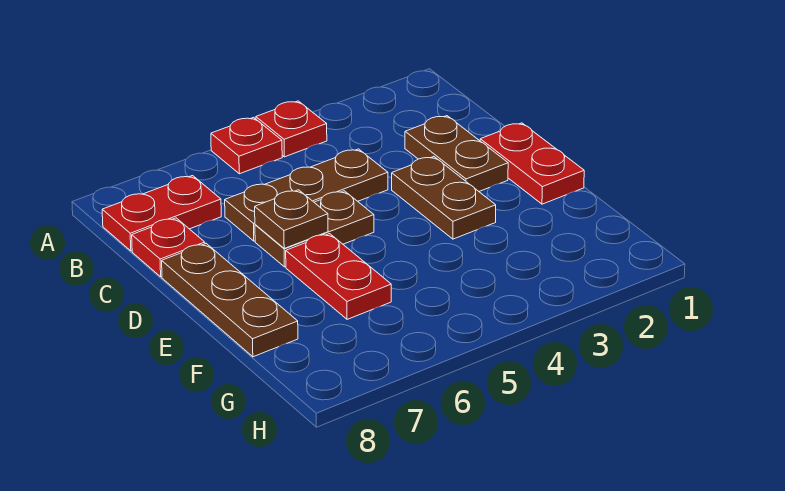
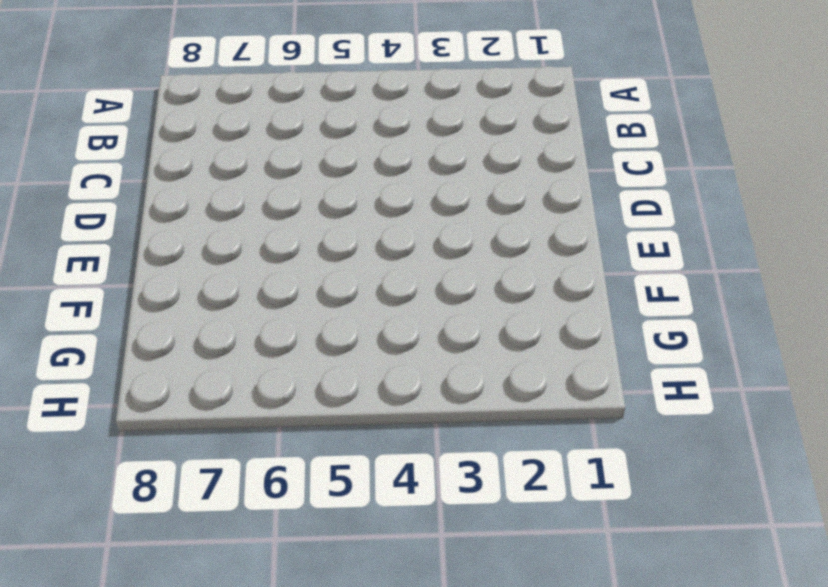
none -> red plate A4 level 1
none -> red plate A5 level 1
none -> red plate B7:B8 level 1

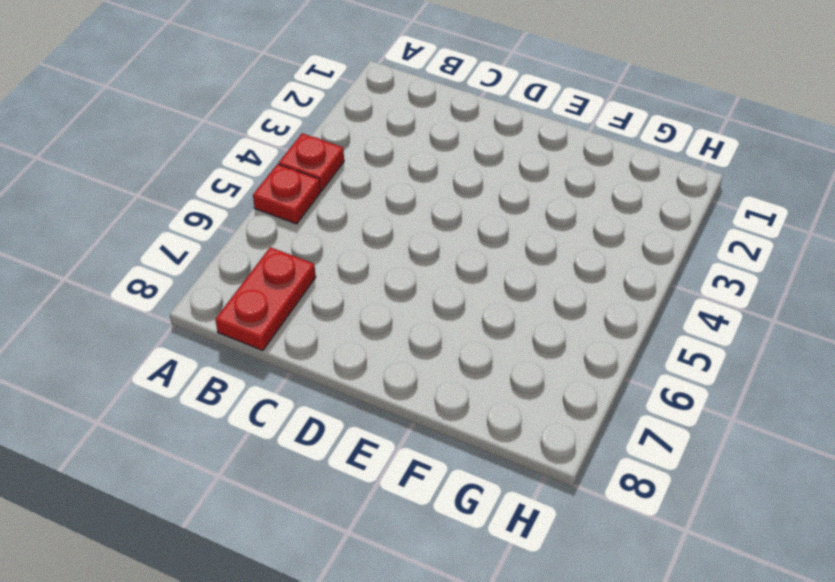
none -> brown plate C2:D2 level 1
none -> brown plate C4:C6 level 1
none -> red plate C8 level 1

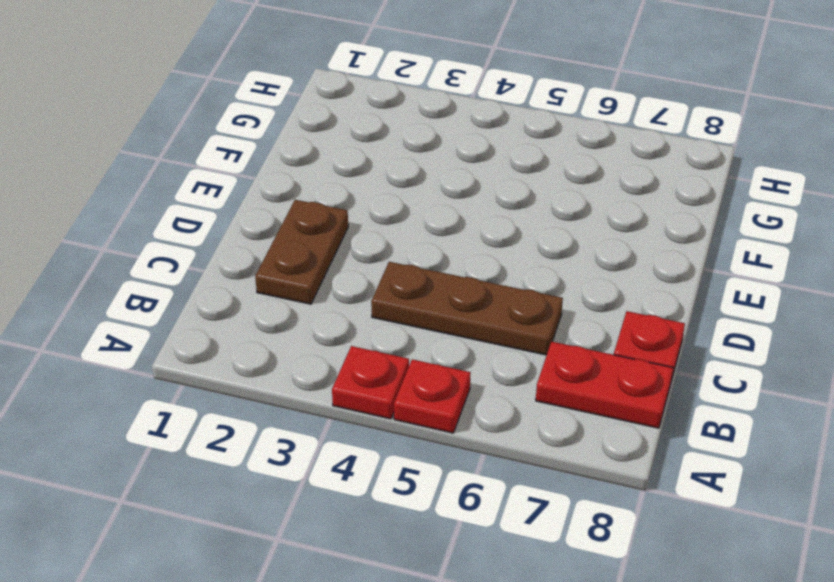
none -> red plate D1:E1 level 1
none -> brown plate D3:E3 level 1
none -> brown plate D5:D6 level 1

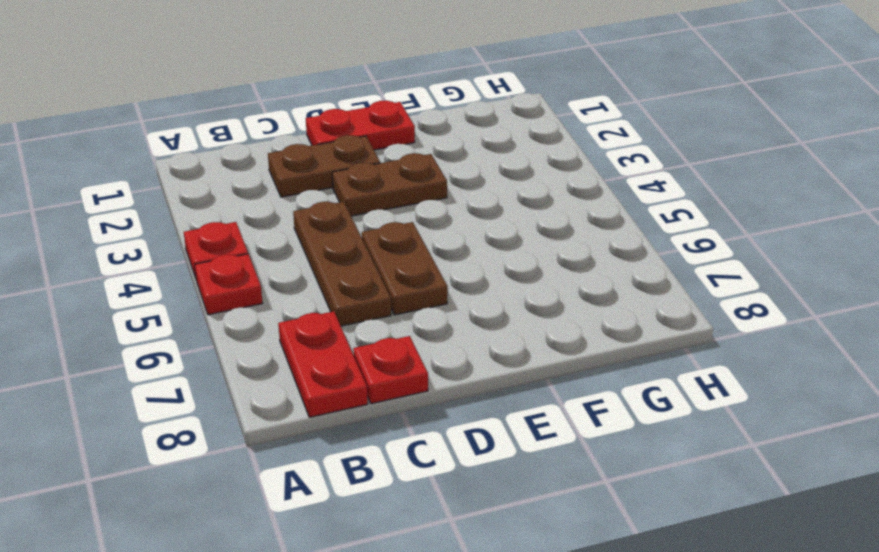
none -> brown plate D8:F8 level 1
none -> red plate E6:F6 level 1
none -> brown plate D6 level 2

